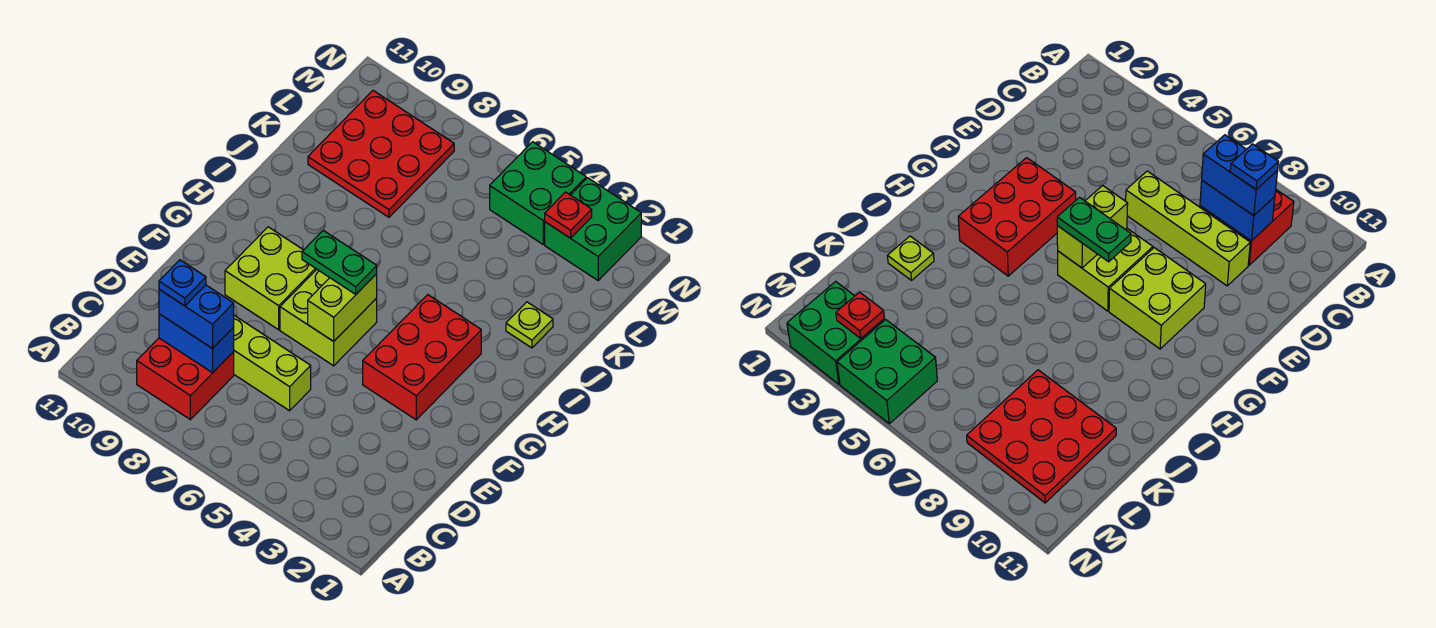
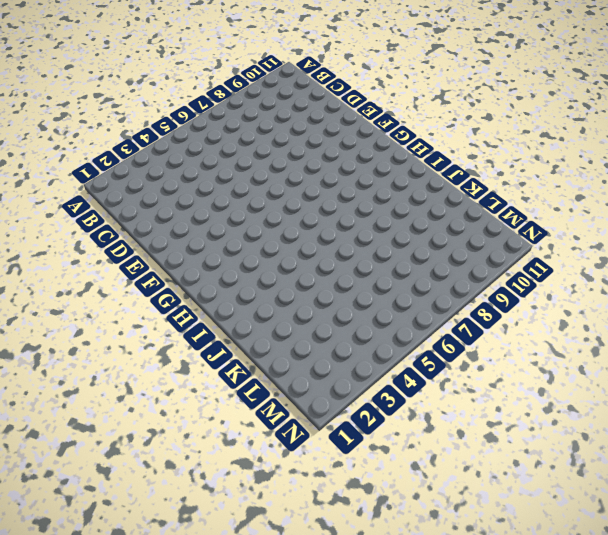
none -> red brick B8:C9 level 1
none -> lime brick D6:D9 level 1
none -> red brick F3:H4 level 1

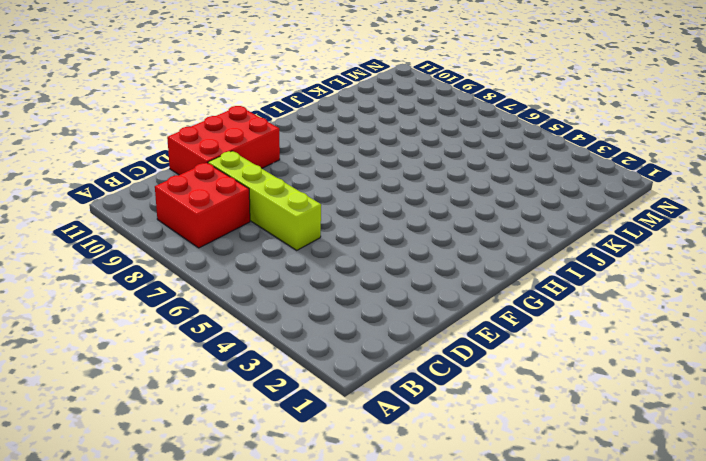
red brick D10:F11 level 1 -> red brick F3:H4 level 1
none -> lime brick F6:G7 level 1
none -> lime brick F8:G9 level 1
none -> lime plate J2 level 1

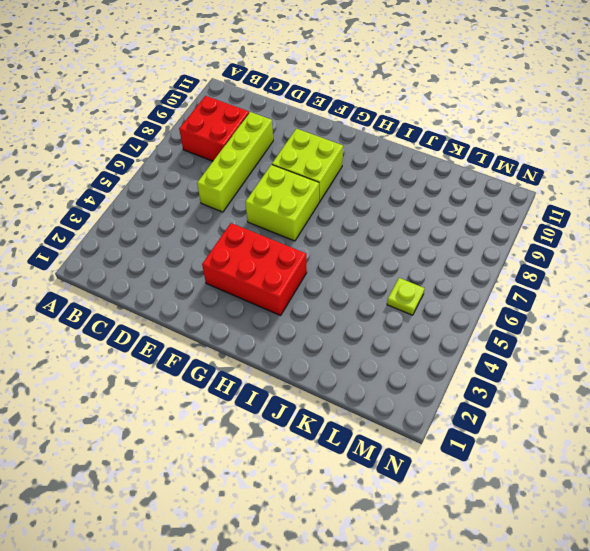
lime plate L5 level 1 -> lime plate J2 level 1
none -> red plate K8:M10 level 1
none -> green brick M2:N3 level 1
none -> green brick M4:N5 level 1

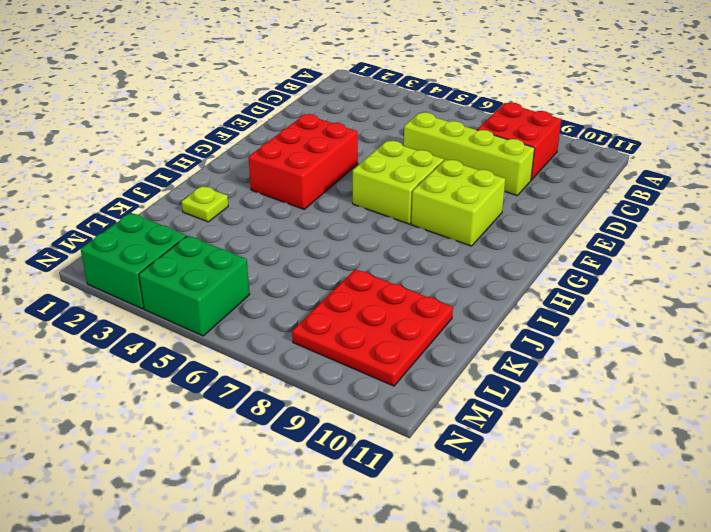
none -> blue brick C8:C9 level 2
none -> lime brick F6:G6 level 2
none -> red plate M3 level 2

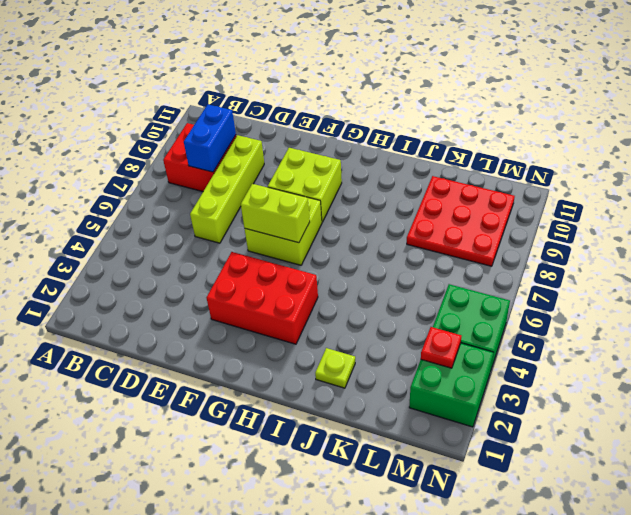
none -> blue brick C8:C9 level 3
none -> green plate G6:G7 level 3
none -> blue plate C9 level 4

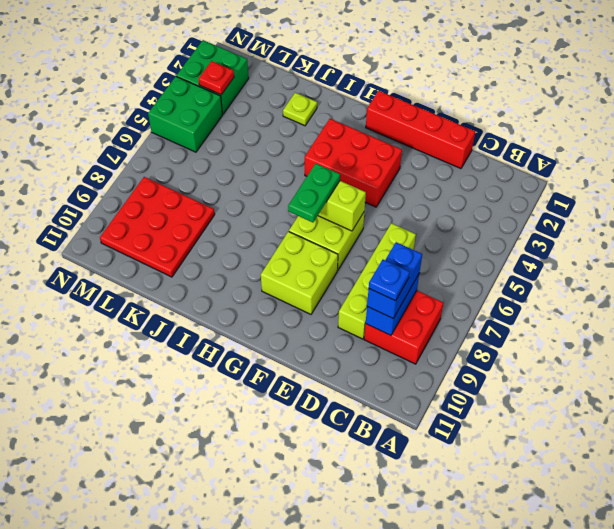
red brick D1:G1 level 1 -> none

